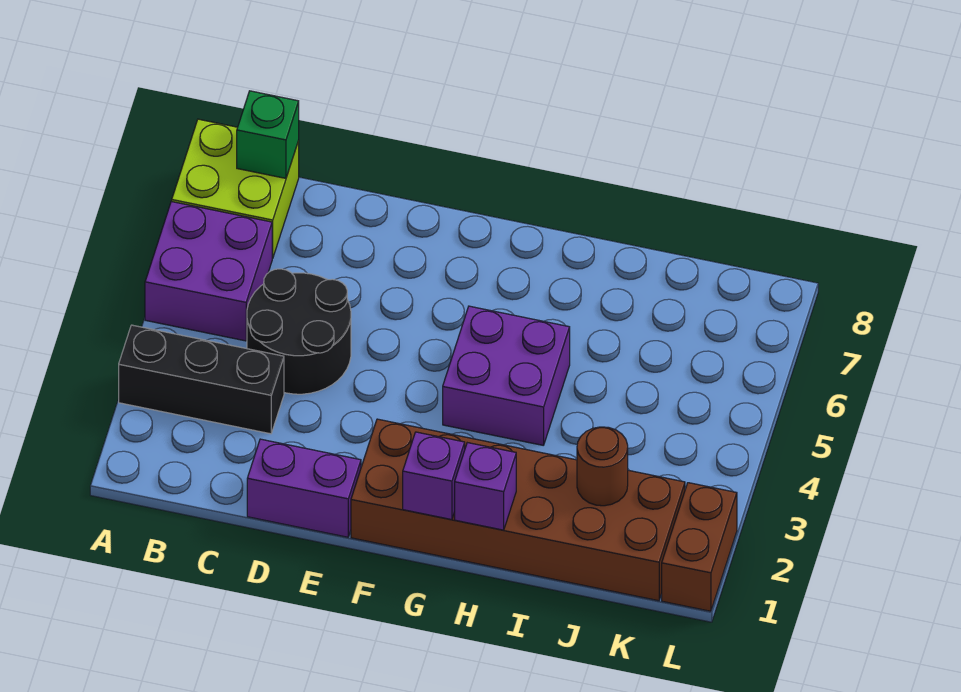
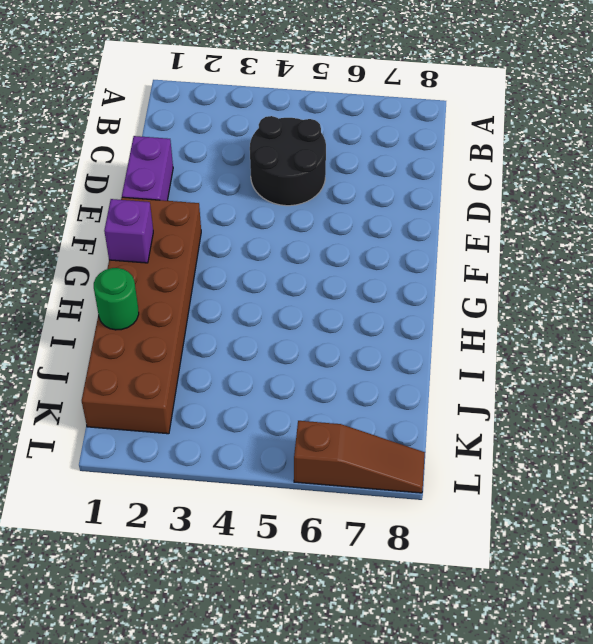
green round brick I1 level 2 -> none
brown slope L6:L8 level 1 top 6 -> none
none -> black brick A3:C3 level 1
none -> purple brick A5:B6 level 1
none -> lime brick A7:B8 level 1

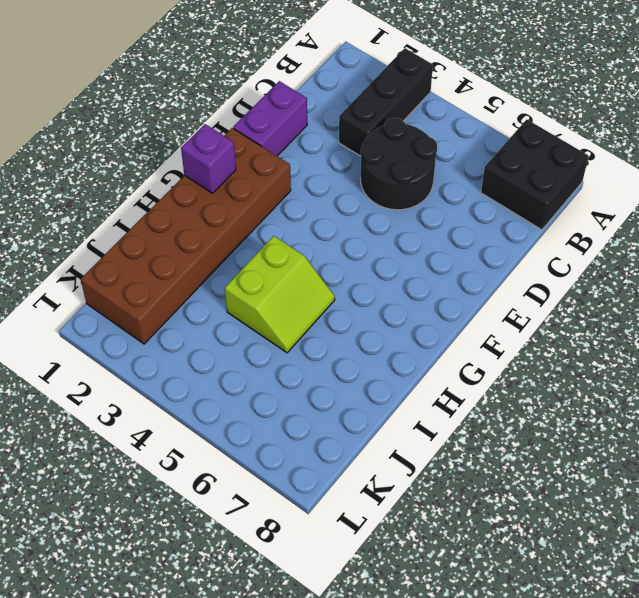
black brick A7:B8 level 1 -> lime brick A7:B8 level 1
lime slope H4:I5 level 1 top 4 -> purple brick G4:H5 level 1
none -> purple brick A5:B6 level 1
none -> brown brick L1:L2 level 1
none -> green brick B8 level 2

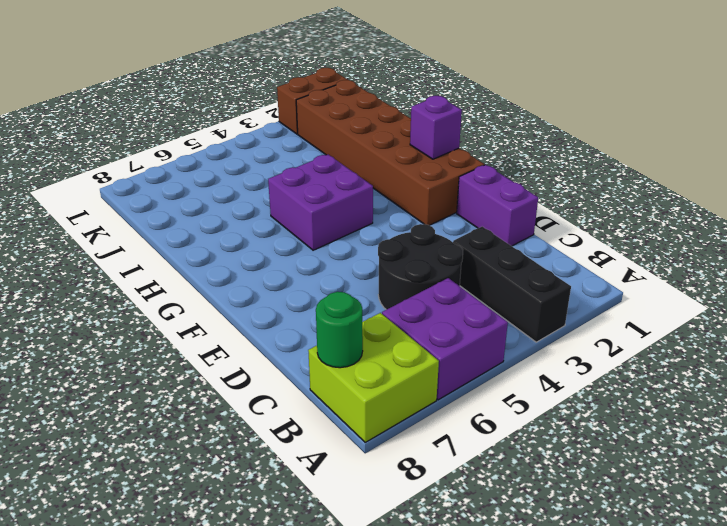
green round brick B8 level 2 -> green brick B8 level 2
none -> purple brick H1 level 2
none -> brown round brick J2 level 2

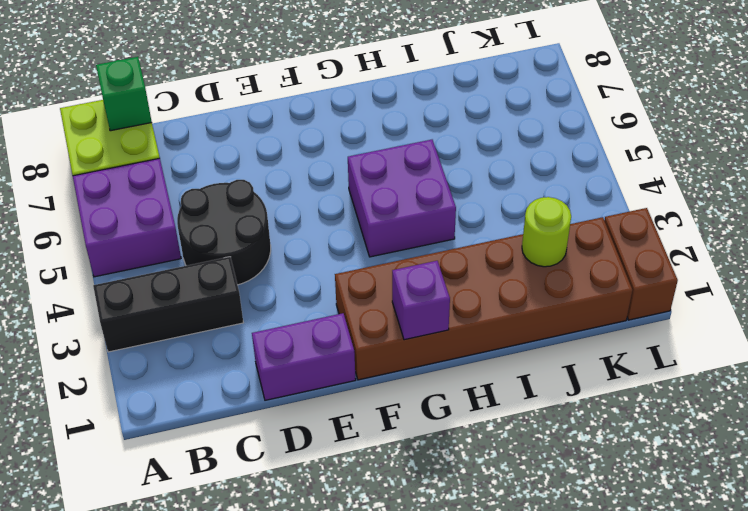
lime round brick J2 level 2 -> brown round brick J2 level 2
none -> purple brick H1 level 2

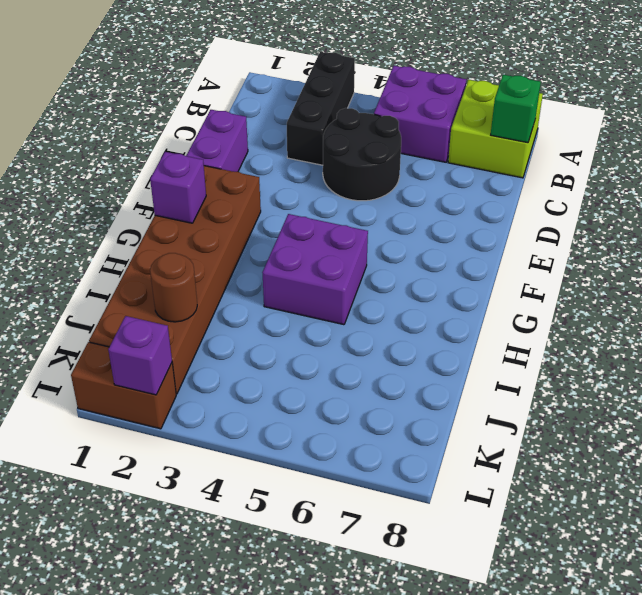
purple brick L2 level 2 -> purple brick H1 level 2

